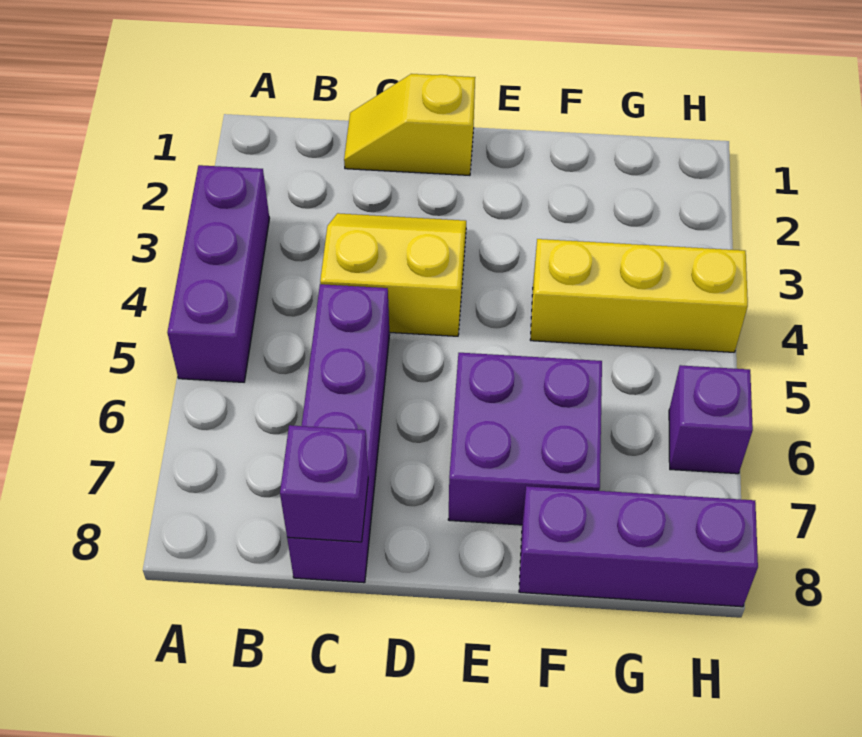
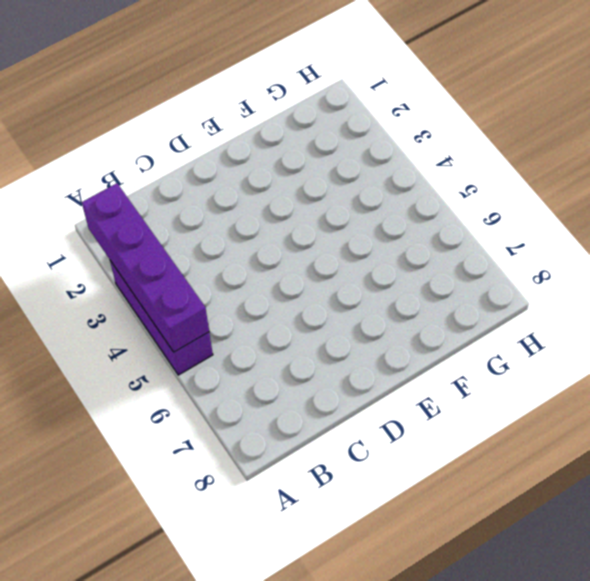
purple brick A2:A5 level 2 -> purple brick C5:C8 level 1
none -> yellow slope C1:D1 level 1 top D
none -> yellow slope C3:D4 level 1 top 4

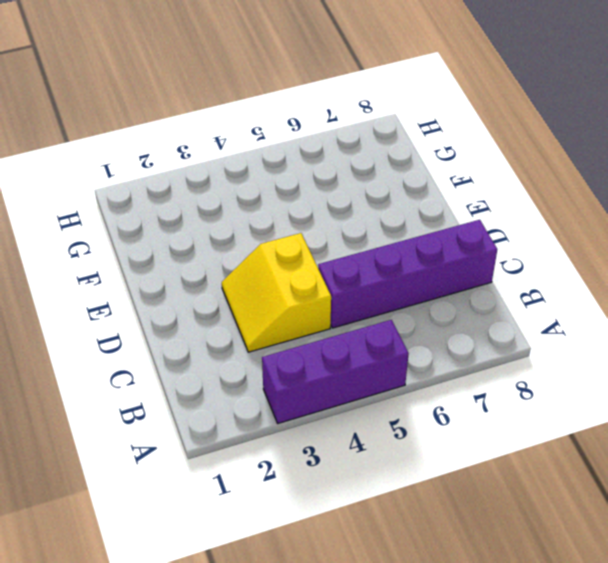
none -> yellow slope C1:D1 level 1 top D
none -> purple brick E6:F7 level 1

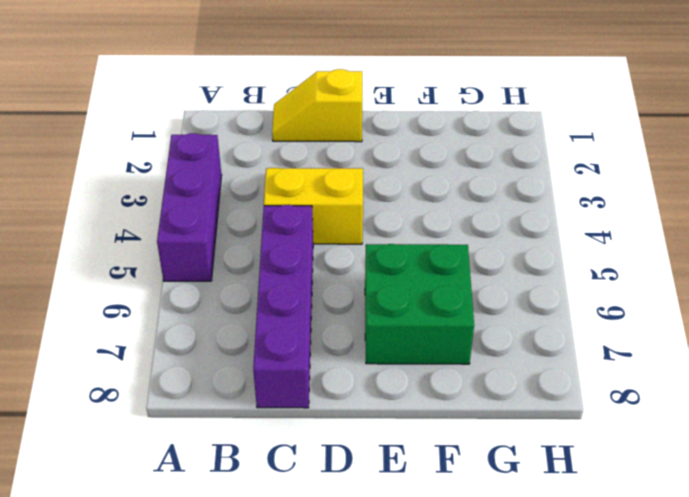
green brick E6:F7 level 1 -> purple brick E6:F7 level 1
none -> yellow brick F4:H4 level 1
none -> purple brick F8:H8 level 1

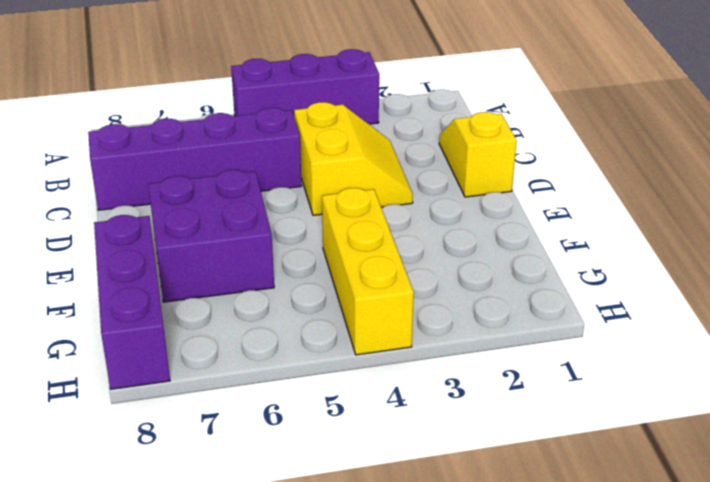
none -> purple brick H6 level 1
none -> purple brick C8 level 2

